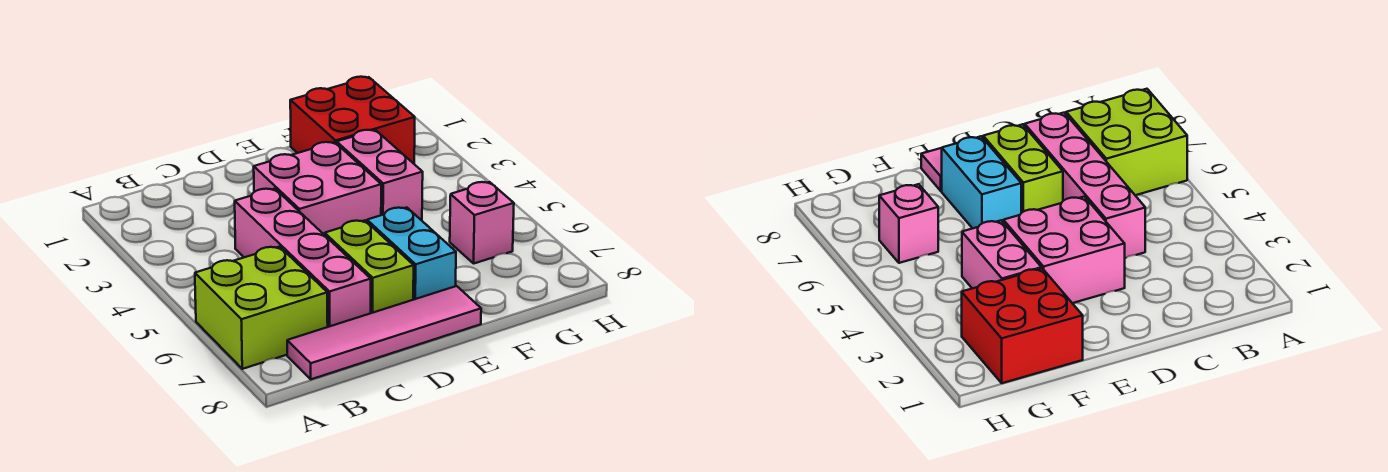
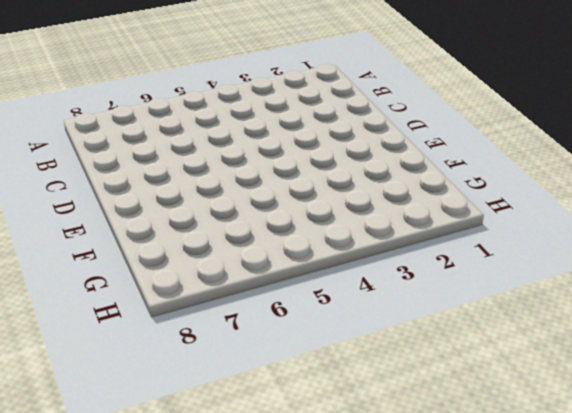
none -> lime brick A6:B7 level 1
none -> pink tile B8:E8 level 1

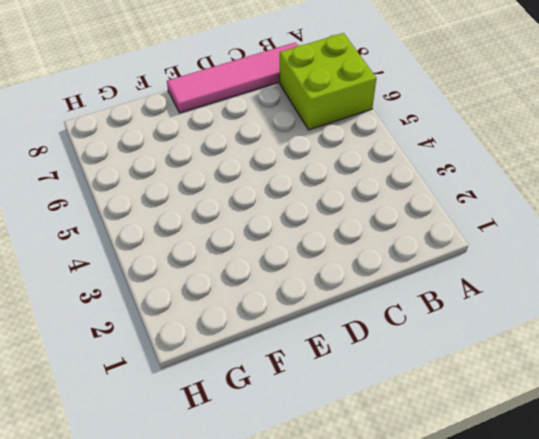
none -> pink brick C4:C7 level 1
none -> pink brick D3:E4 level 1

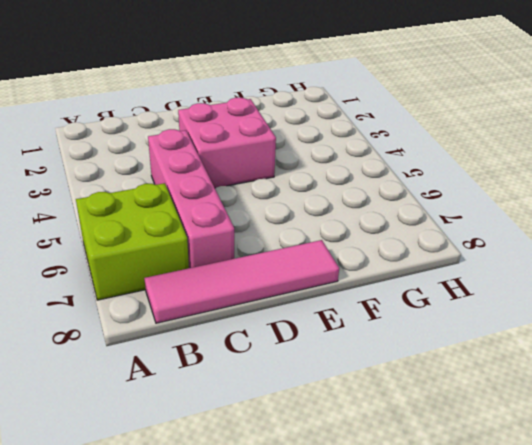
none -> lime brick D6:D7 level 1
none -> cyan brick E6:E7 level 1

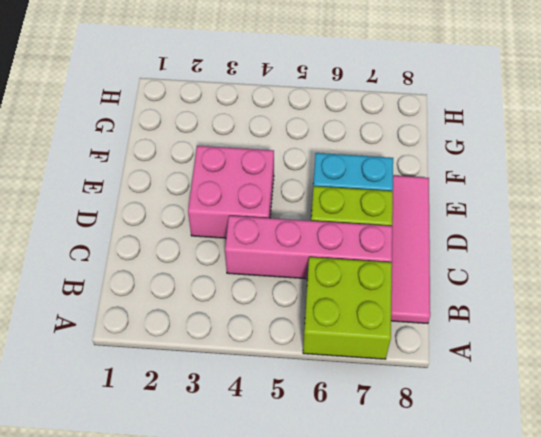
none -> red brick F1:G2 level 1
none -> pink brick F3:F4 level 1

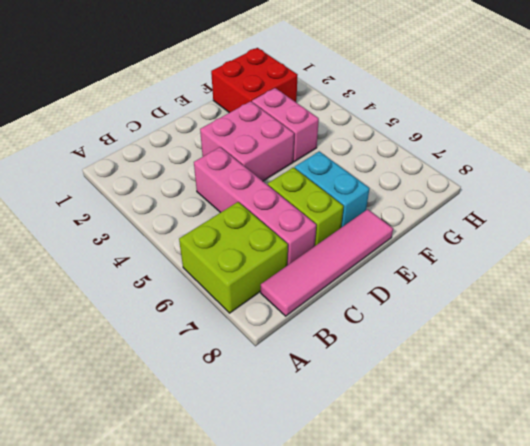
none -> pink brick G6 level 1

